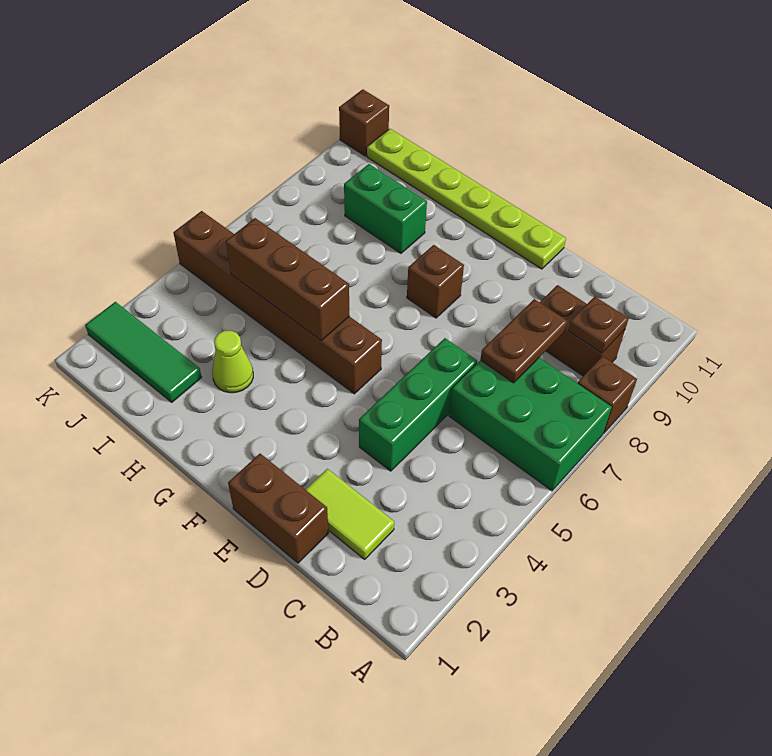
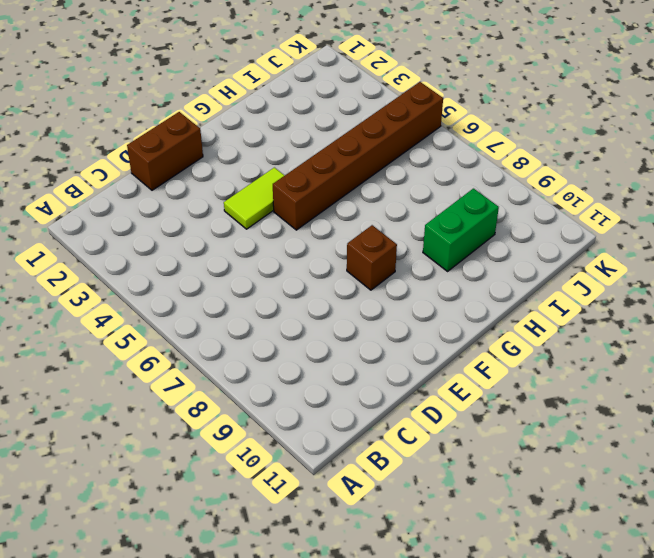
lime tile E4:F4 level 1 -> lime tile C2:D2 level 1
none -> green brick A6:C7 level 1
none -> brown brick A8 level 1
none -> brown brick B9:C9 level 1

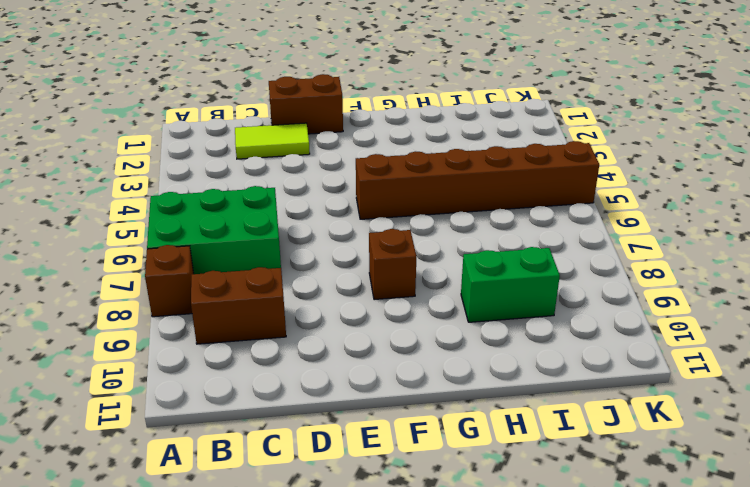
none -> green brick D4:D6 level 1
none -> lime plate E11:J11 level 1
none -> lime cone H3 level 1

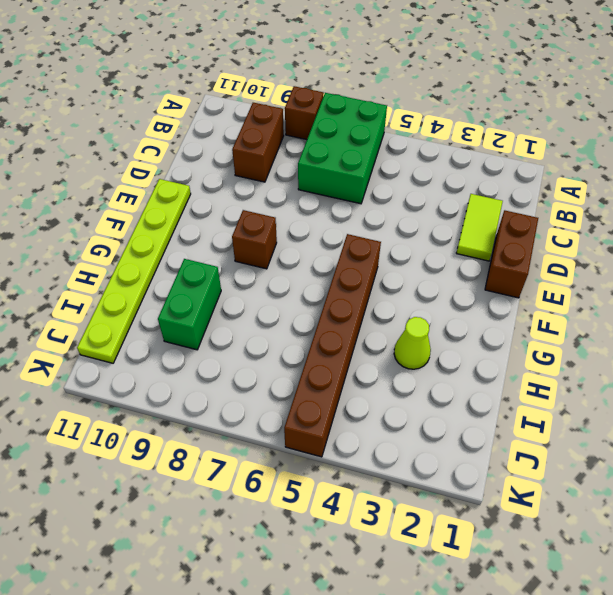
none -> green brick D4:D6 level 1
none -> green tile I2:K2 level 1
none -> brown brick K11 level 1

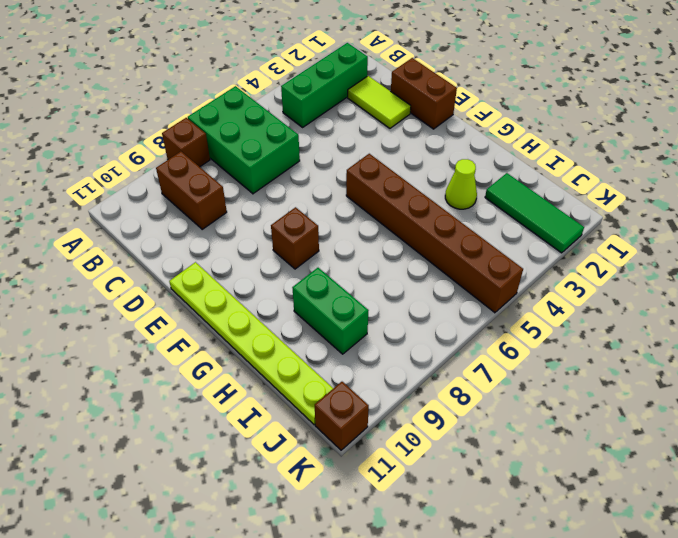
green brick B2:B4 level 1 -> green brick D4:D6 level 1
none -> brown plate B9 level 2
none -> brown plate C7:C8 level 2
none -> brown brick G5:I5 level 2

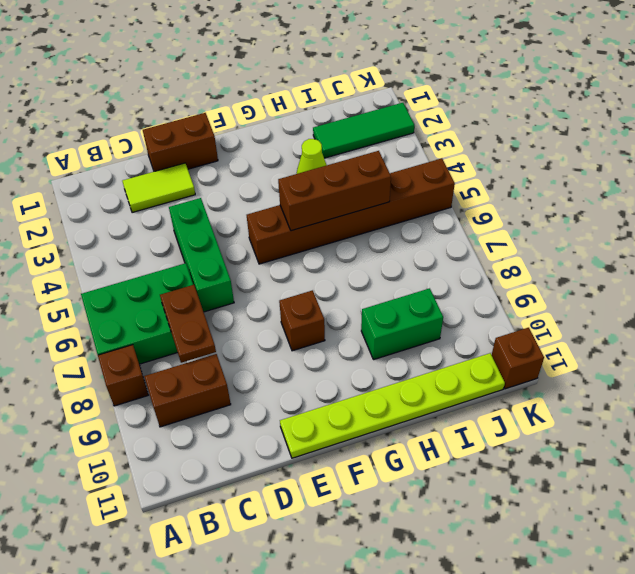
none -> brown plate B9 level 2

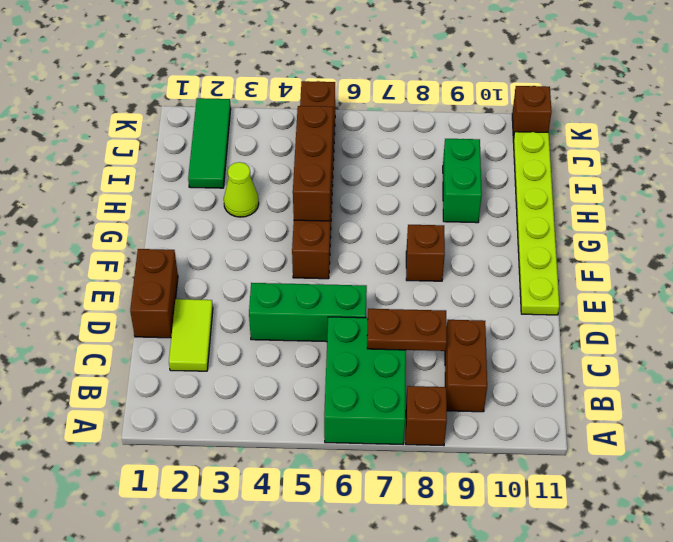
none -> brown plate B9 level 2

